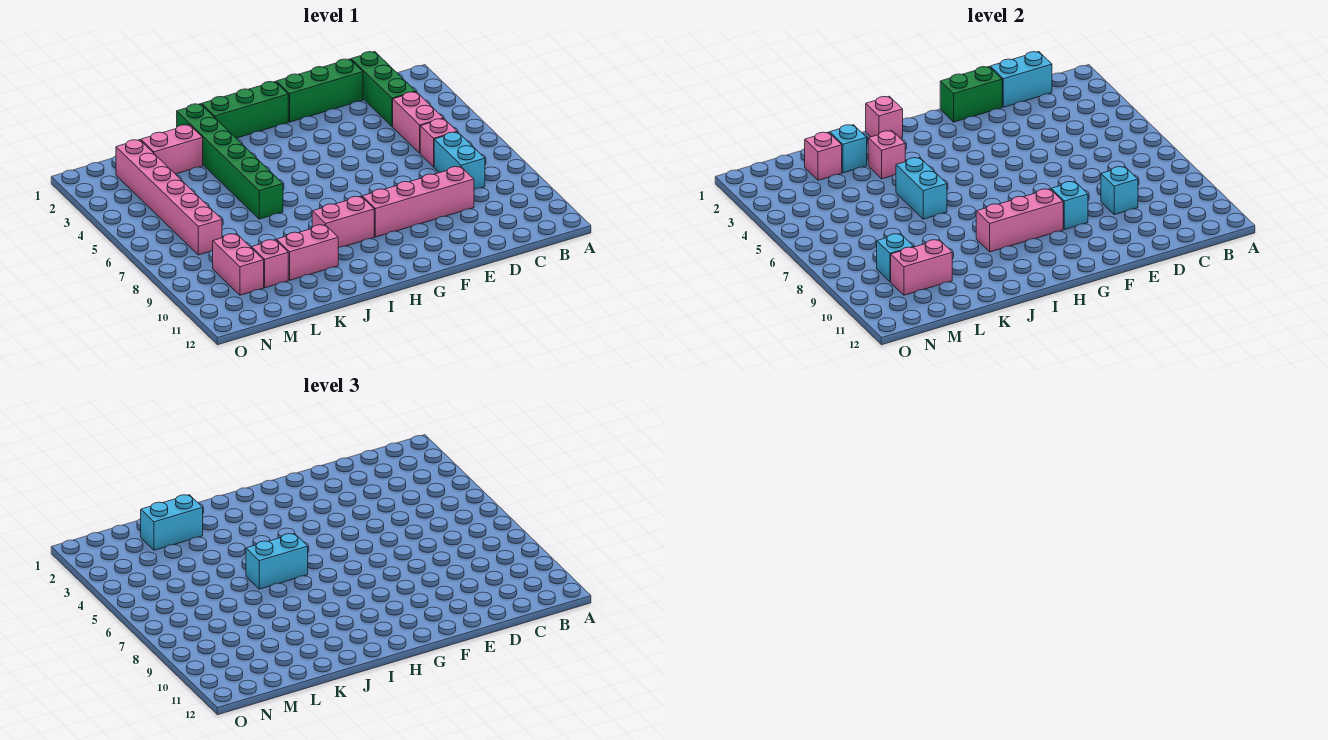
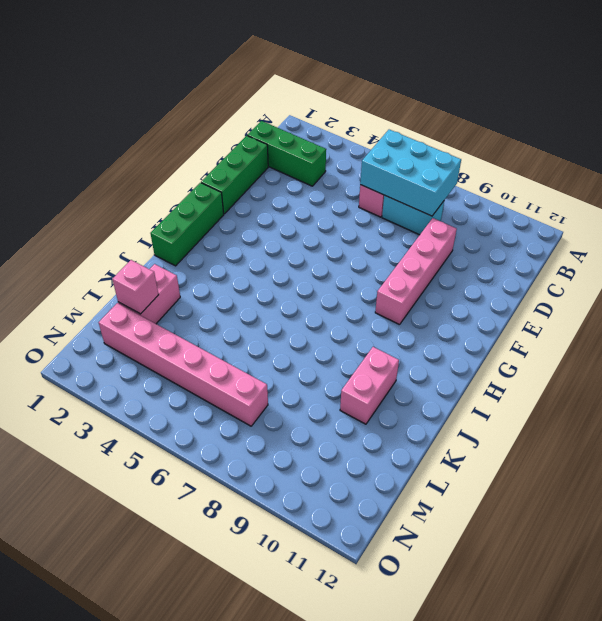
cyan brick B6:C8 level 2 -> none
none -> pink brick C4:C5 level 1
none -> pink brick H9:I9 level 1
none -> green brick J1:J6 level 1

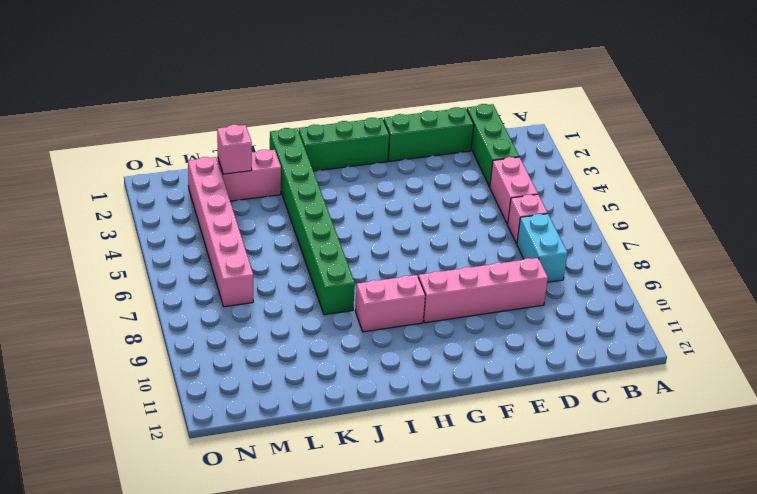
green brick J1:J8 level 1 -> green brick J1:J6 level 1
none -> pink brick J10:K10 level 1
none -> pink brick L10 level 1
none -> pink brick M9:M10 level 1

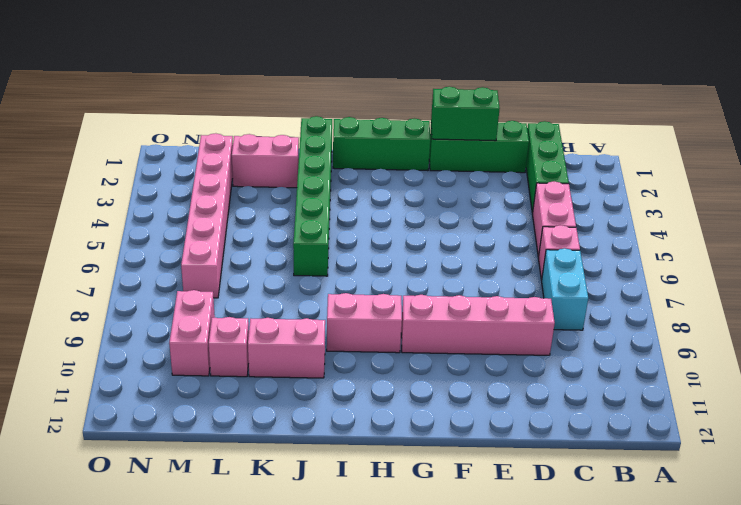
none -> cyan brick C1:D1 level 2
none -> cyan brick D9 level 2
none -> cyan brick F9 level 2

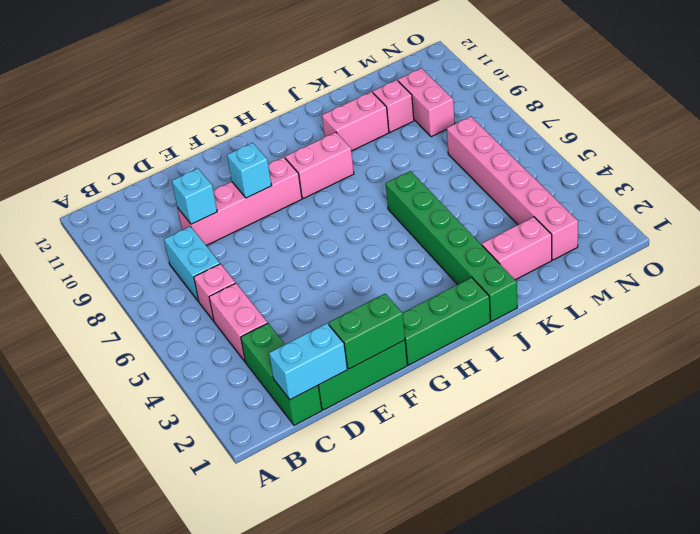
none -> pink brick G9:I9 level 2
none -> pink brick I1 level 2
none -> pink brick J3 level 2

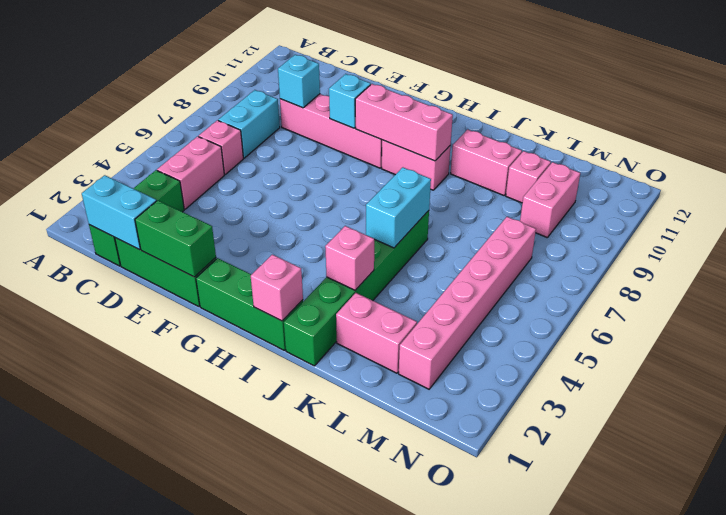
none -> cyan brick K2 level 2
none -> pink brick L2 level 2
none -> pink brick L10:M10 level 2

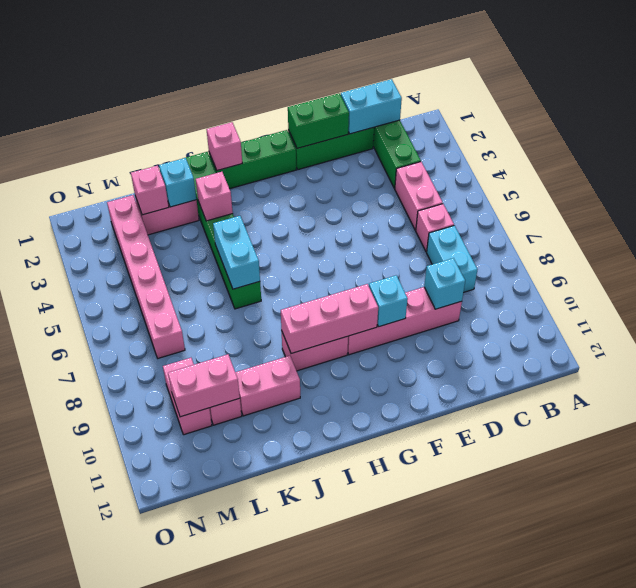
none -> cyan brick M9 level 2
none -> cyan brick I6:J6 level 3
none -> cyan brick K2:L2 level 3

